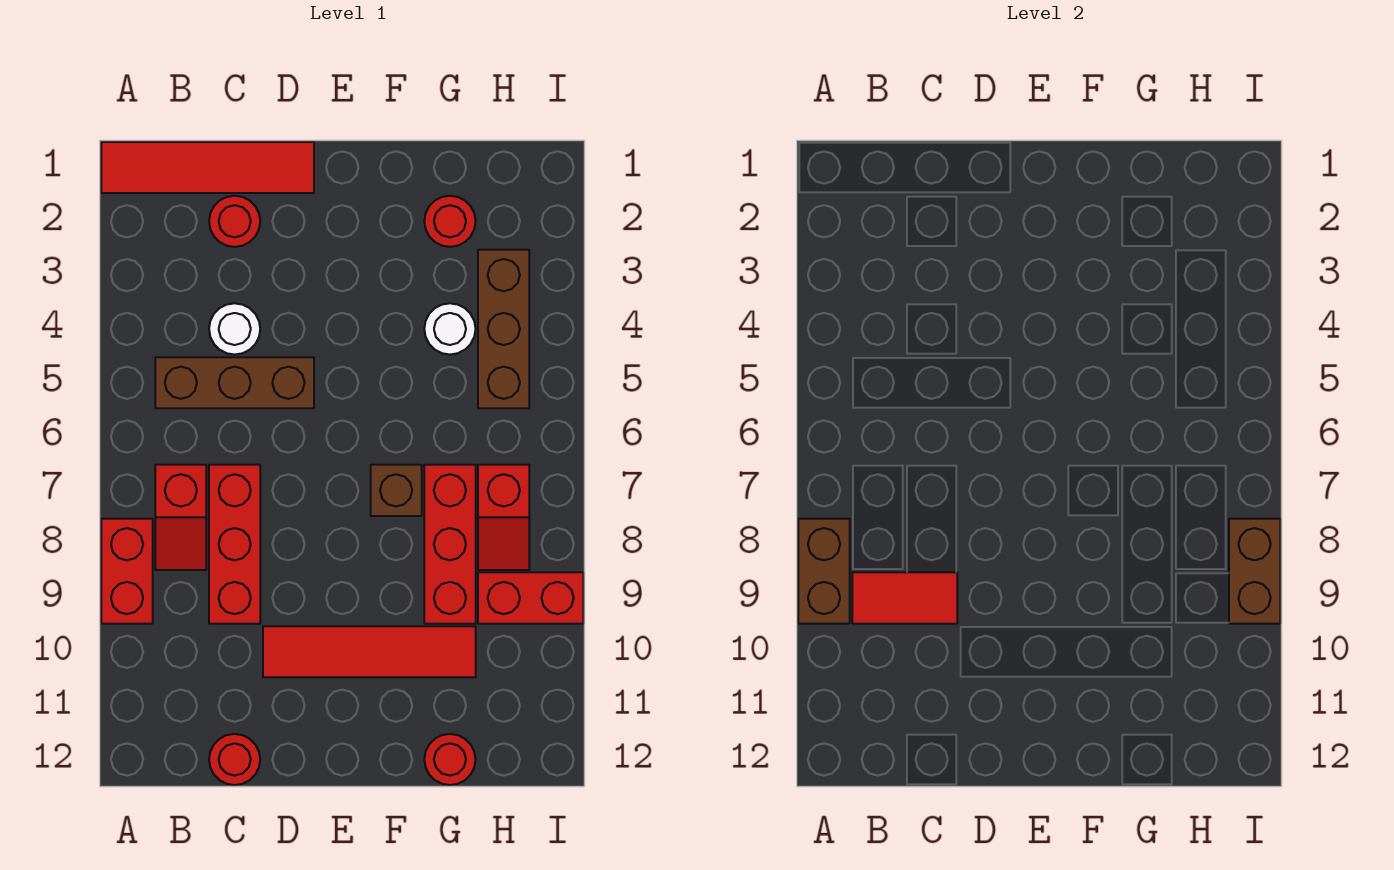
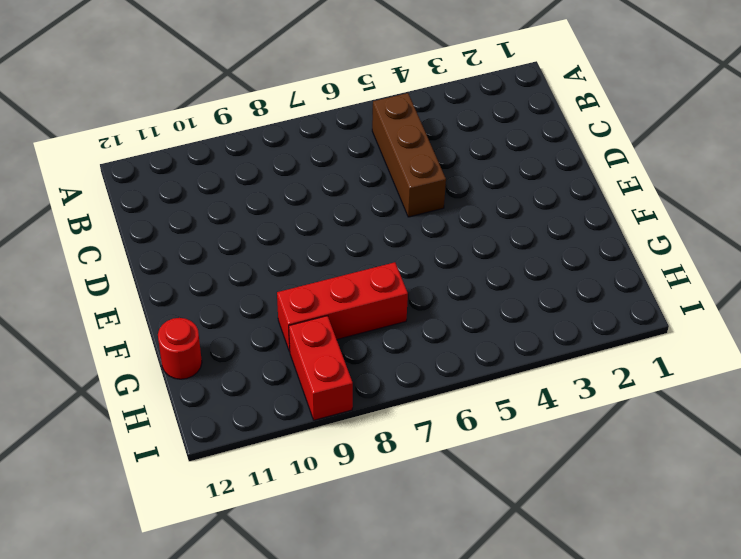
none -> red tile A1:D1 level 1
none -> red brick A8:A9 level 1
none -> red slope B7:B8 level 1 top 7

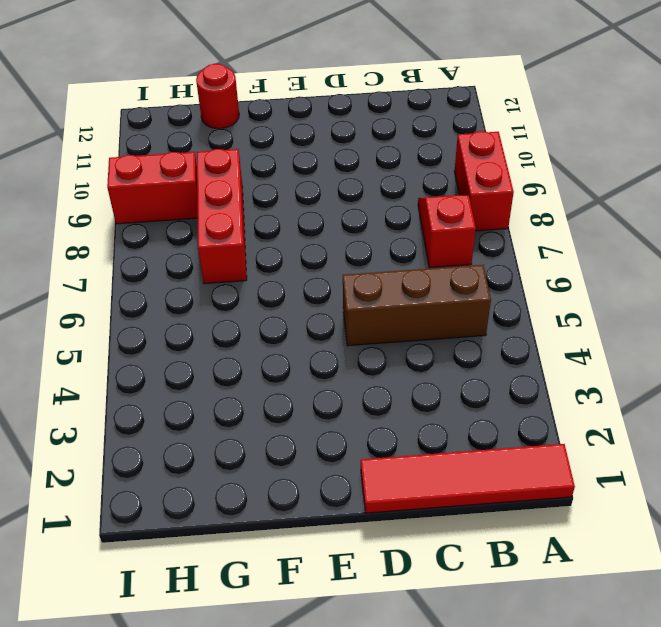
none -> red round brick C2 level 1
none -> white round brick C4 level 1
none -> red brick C7:C9 level 1

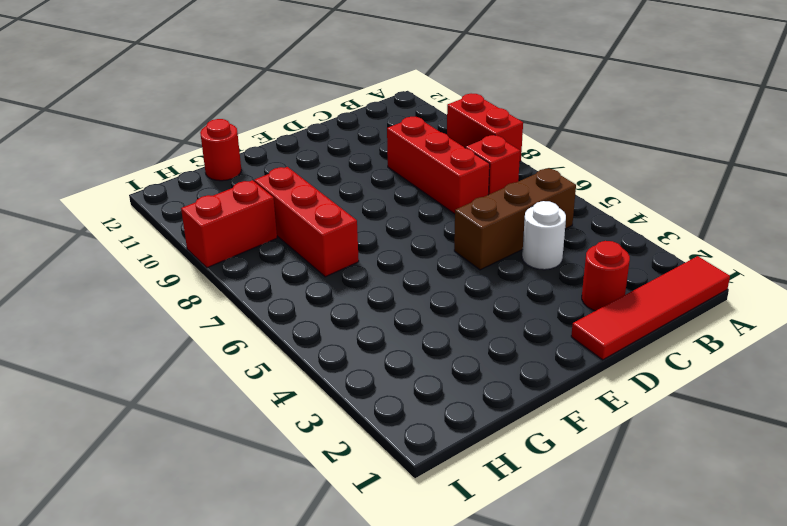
none -> red round brick C12 level 1
none -> red tile D10:G10 level 1
none -> brown brick F7 level 1

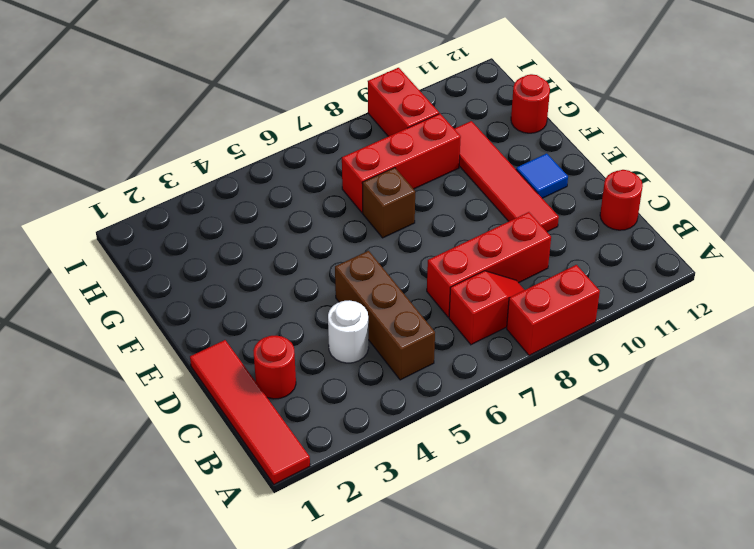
blue tile E11 level 1 -> none
none -> red round brick G2 level 1
none -> white round brick G4 level 1
none -> brown brick H3:H5 level 1

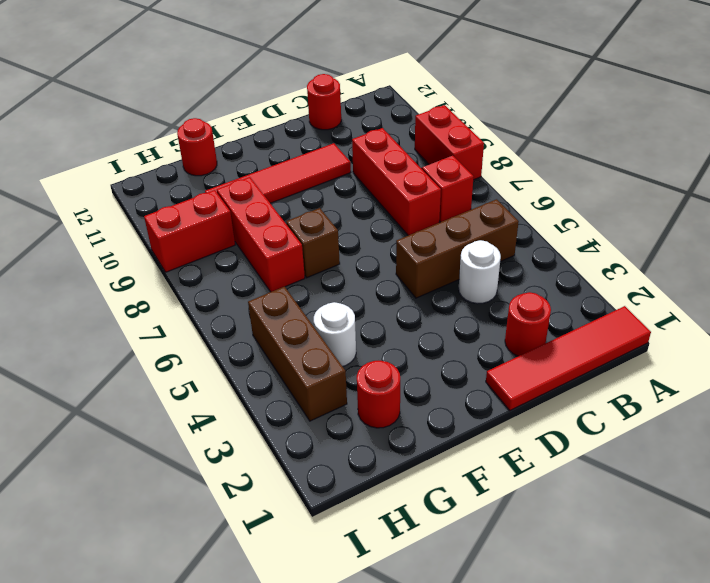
none -> red slope H7:H8 level 1 top 7
none -> brown brick A8:A9 level 2
none -> red tile B9:C9 level 2

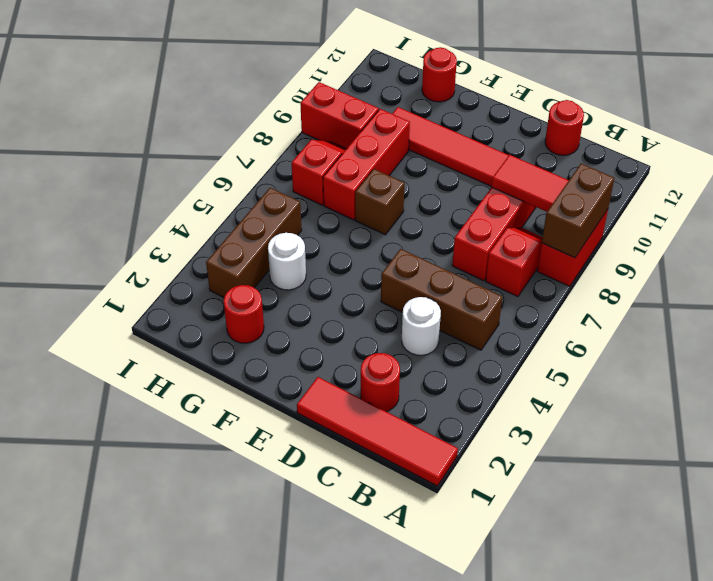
none -> brown brick I8:I9 level 2

